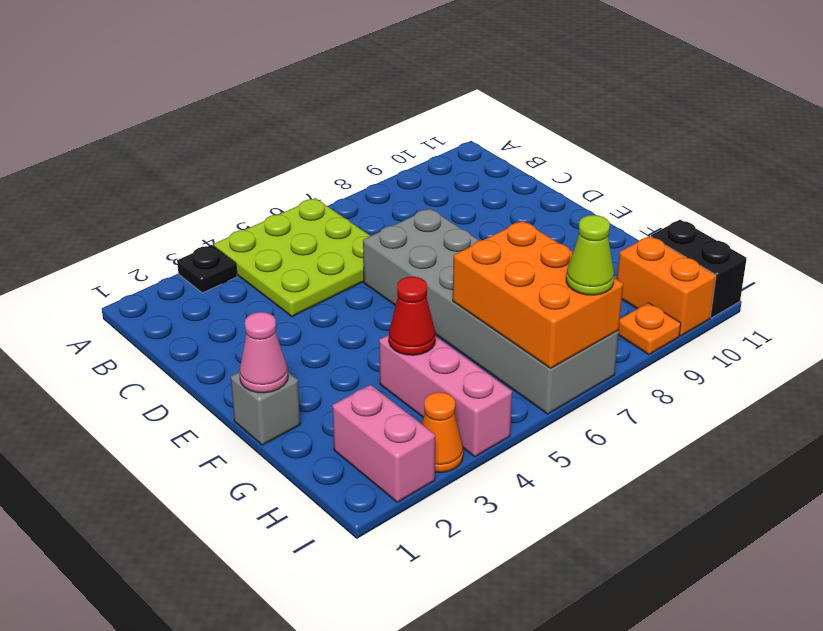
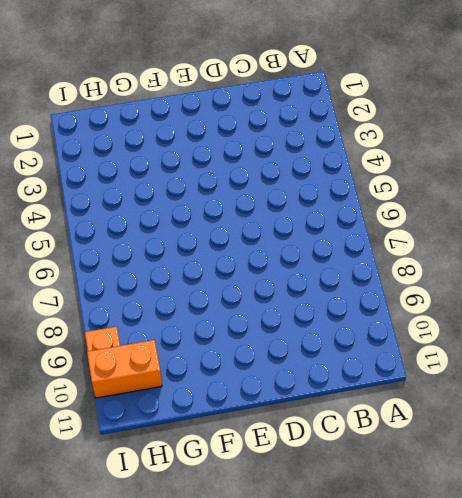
none -> black plate A3 level 1
none -> lime plate A4:C6 level 1
none -> grey brick D6:I7 level 1

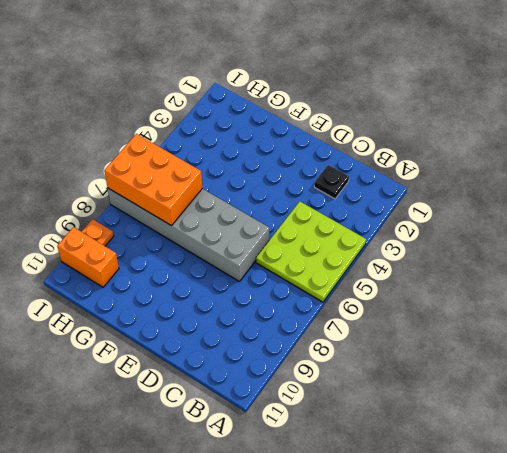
black plate C2 level 1 -> black plate A3 level 1
none -> grey brick F1 level 1
none -> pink brick G4:I4 level 1
none -> pink brick H2:I2 level 1

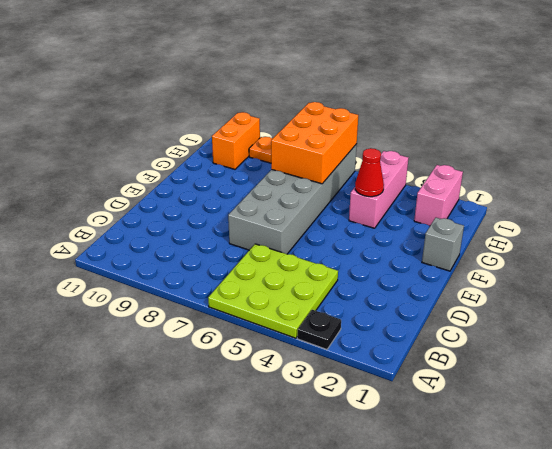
none -> black brick H11:I11 level 1
none -> orange cone I3 level 1
none -> pink cone F1 level 2

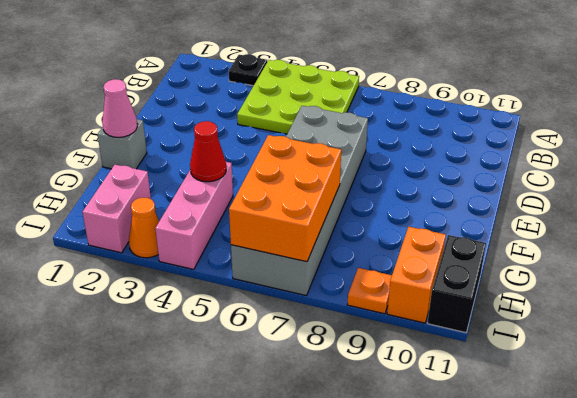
none -> lime cone I7 level 3

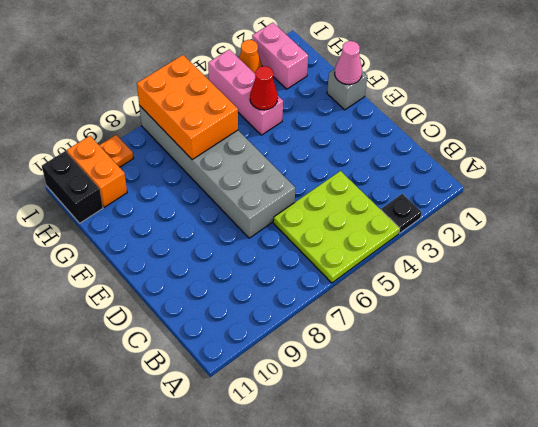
none -> lime cone I7 level 3

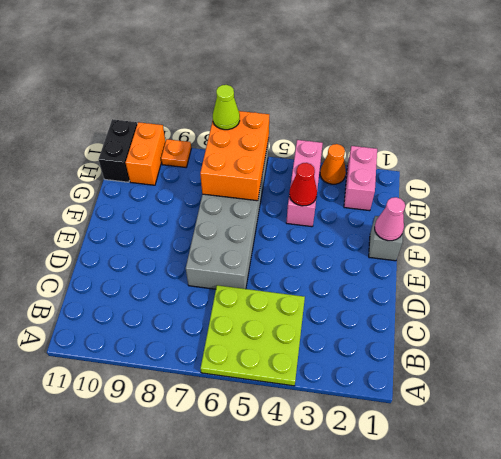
none -> black plate A3 level 1

